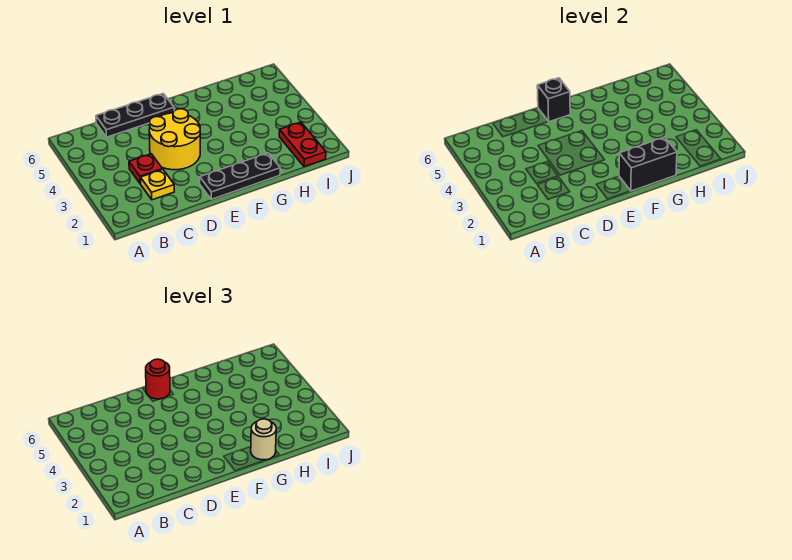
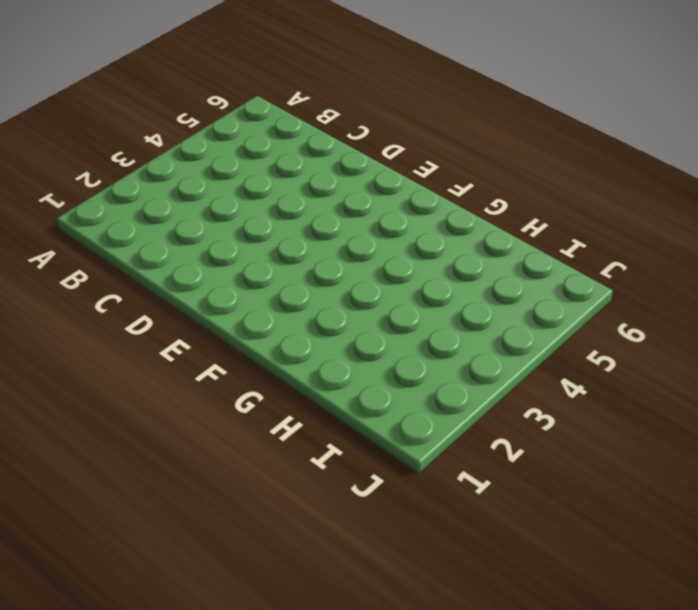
none -> yellow plate C2 level 1
none -> red plate C3 level 1

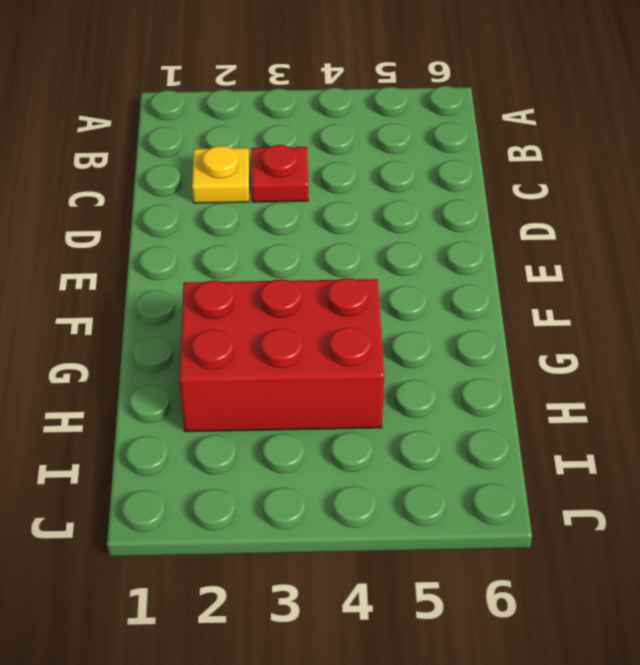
red brick G2:H4 level 1 -> none
none -> black plate C6:E6 level 1
none -> yellow round brick D3:E4 level 1

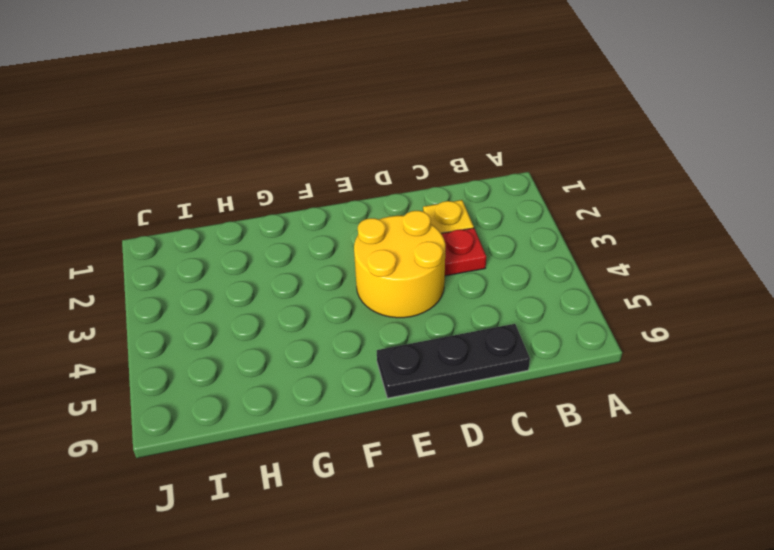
none -> black plate E1:G1 level 1
none -> red plate I1:I2 level 1

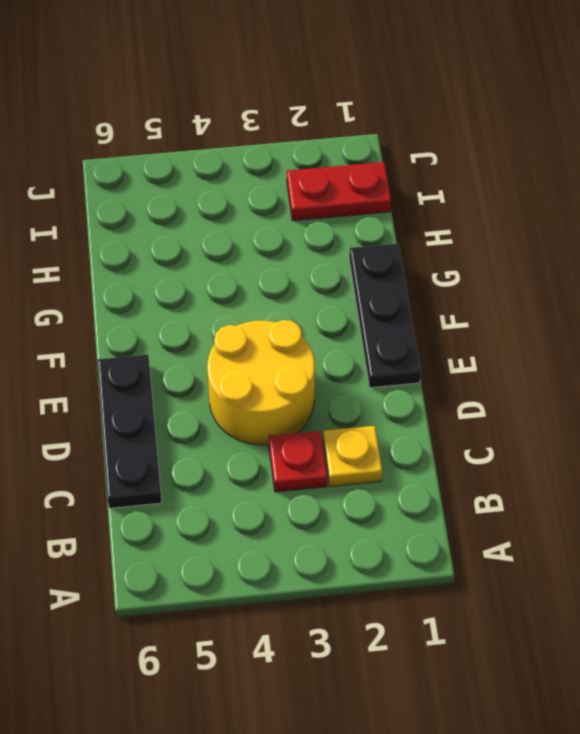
none -> black brick E6 level 2
none -> black brick F1:G1 level 2

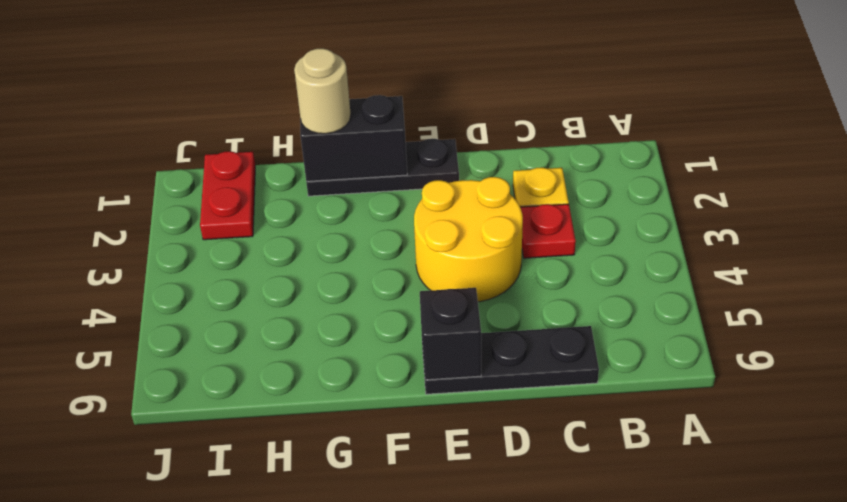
none -> red round brick E6 level 3

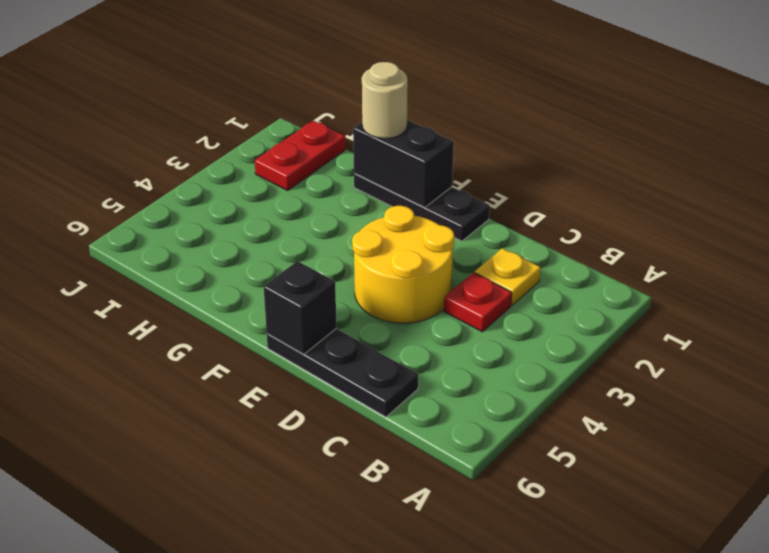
none -> red round brick E6 level 3

